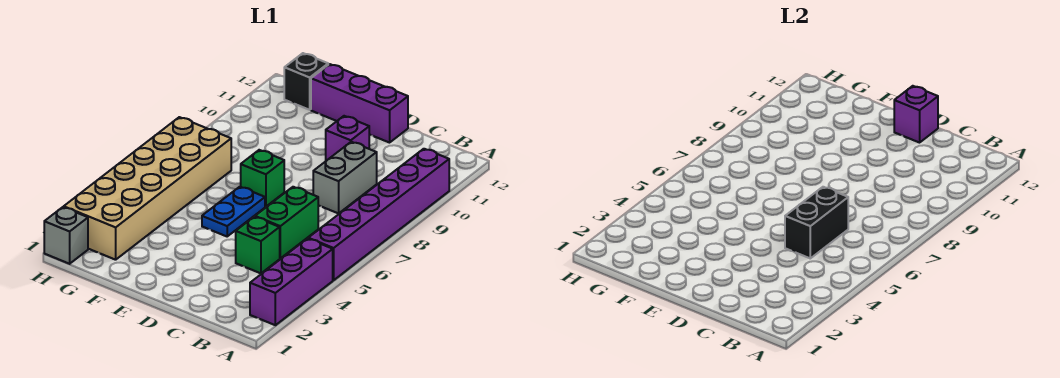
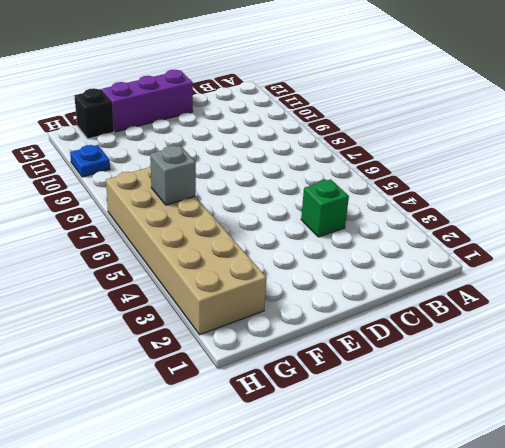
grey brick G6 level 2 -> grey brick H1 level 1
blue plate H10 level 1 -> none
none -> purple brick A2:A4 level 1
none -> purple brick A5:A10 level 1
none -> green brick C5:C6 level 1

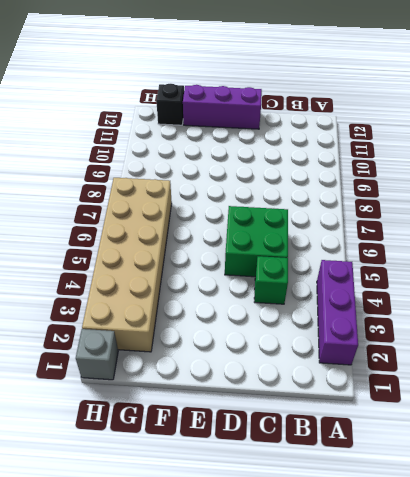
green brick C5:D6 level 1 -> green brick C5:C6 level 1
none -> purple brick A5:A10 level 1
none -> grey brick C8:C9 level 1
none -> purple brick D10 level 1

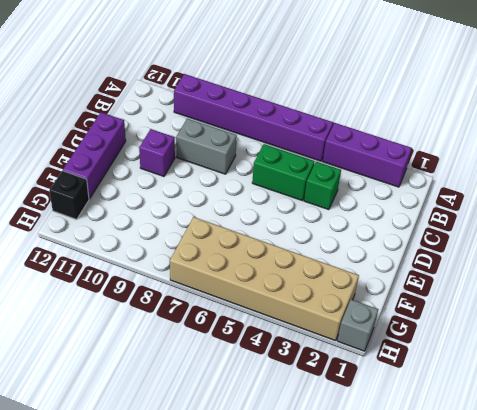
none -> blue plate E5:E6 level 1
none -> green brick E7 level 1
none -> black brick C5:C6 level 2

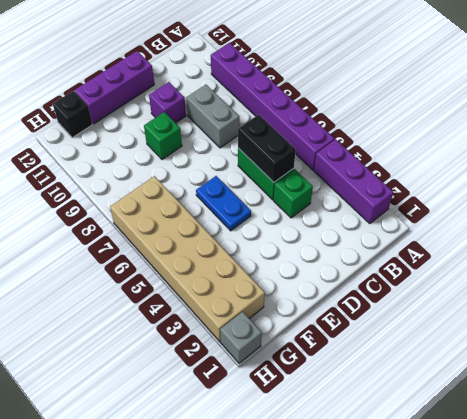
green brick E9 level 1 -> green brick E7 level 1
none -> purple brick D12 level 2

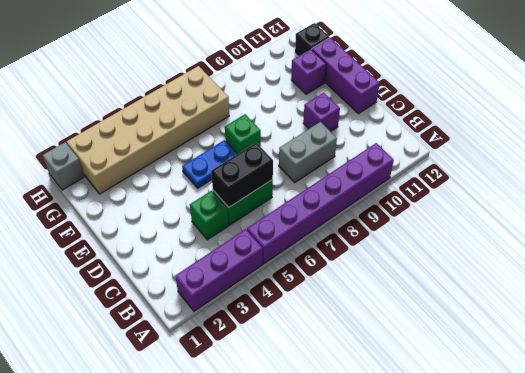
purple brick F11 level 1 -> purple brick D12 level 2

